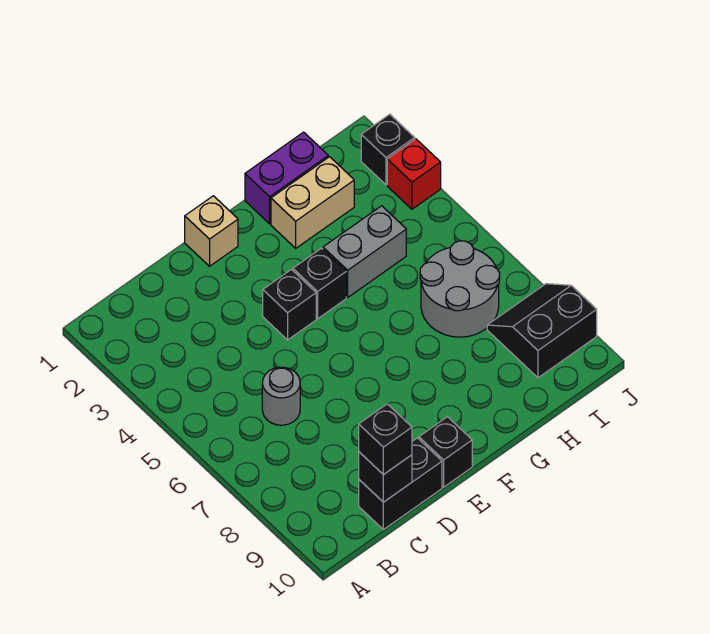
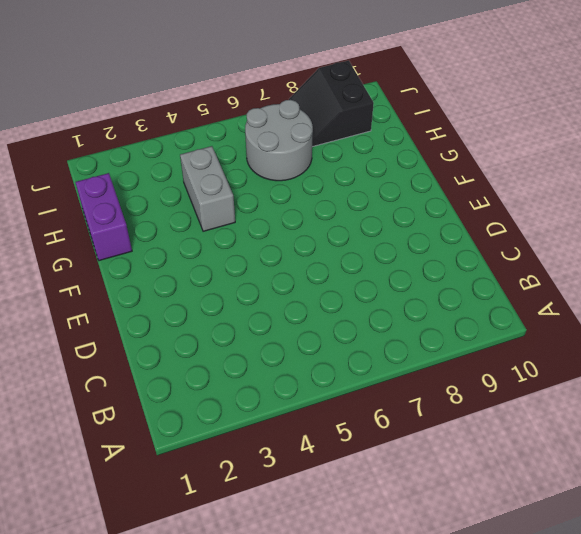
none -> grey round brick C6 level 1
none -> black brick C10:D10 level 1
none -> tan brick E1 level 1

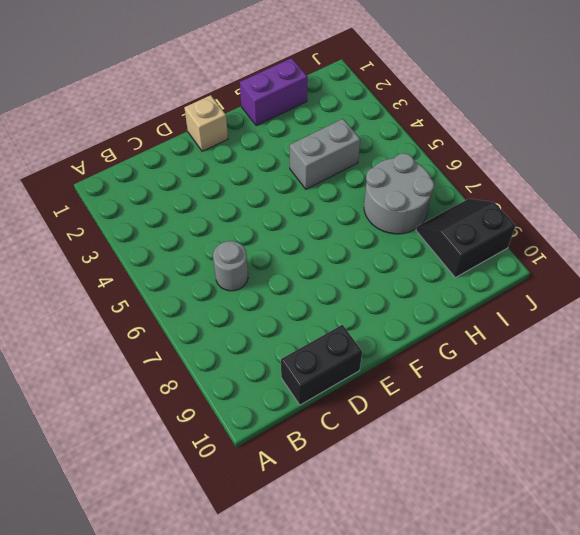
none -> black brick E4 level 1
none -> black brick E10 level 1
none -> black brick F4 level 1

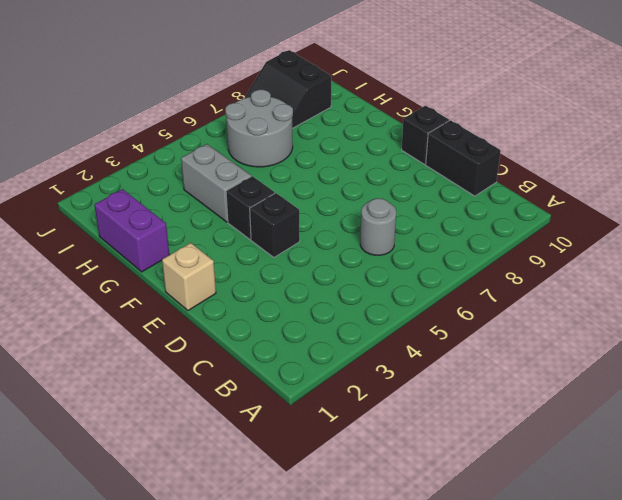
none -> tan brick G2:H2 level 1
none -> black brick J2 level 1
none -> red brick J3 level 1

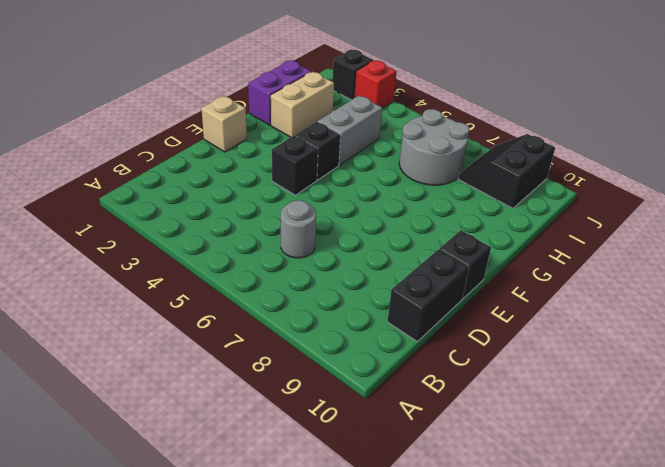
none -> black brick C10 level 2
none -> black brick C10 level 3

